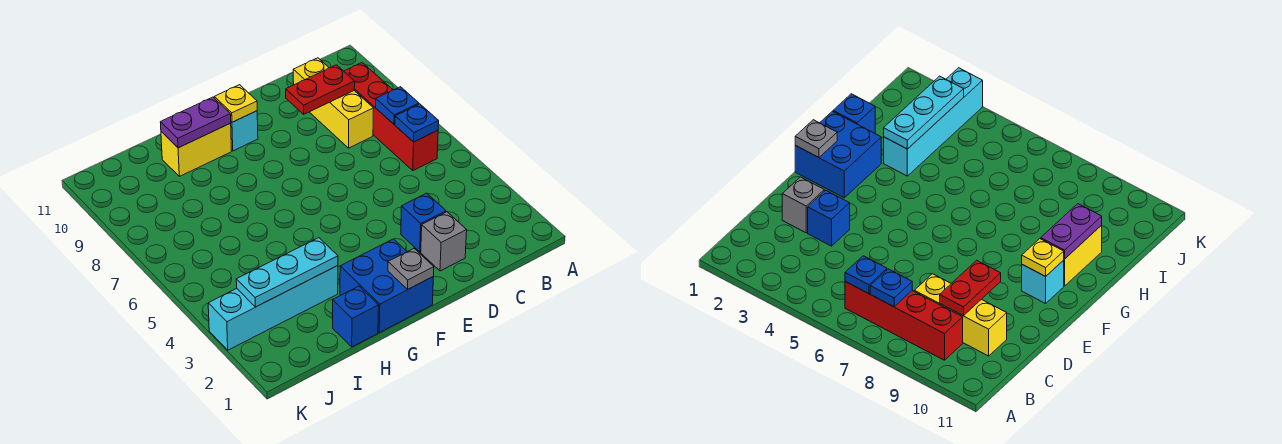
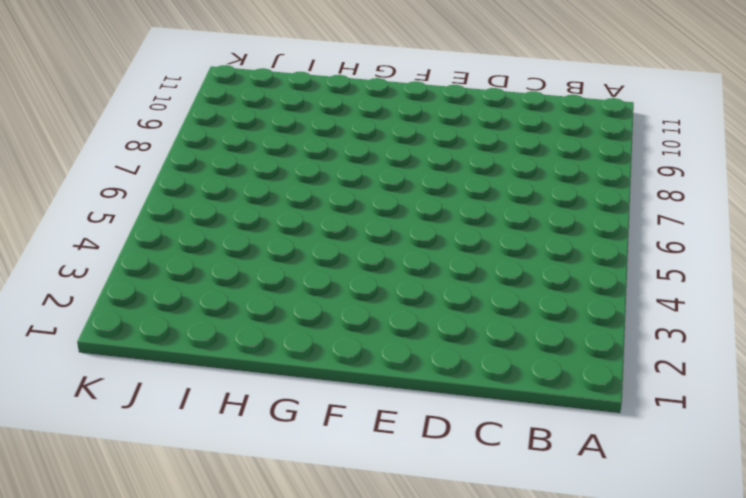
none -> red brick B6:B9 level 1
none -> yellow brick C8:C10 level 1
none -> grey brick D2 level 1

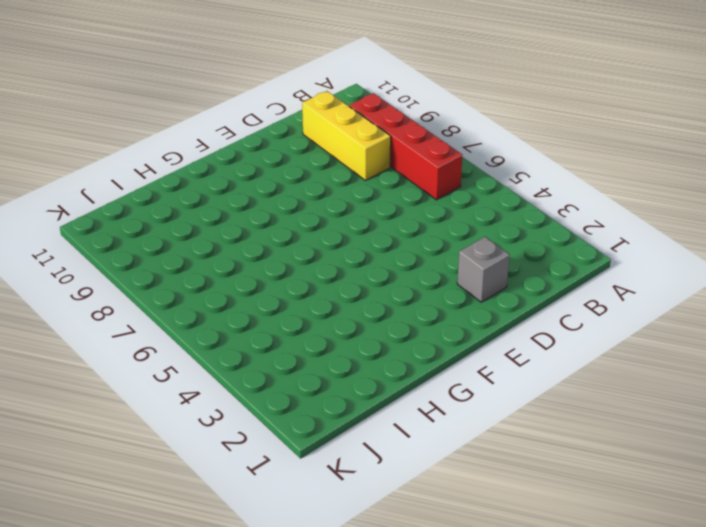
none -> blue brick D3 level 1
none -> blue brick F1:G2 level 1
none -> cyan brick F10 level 1

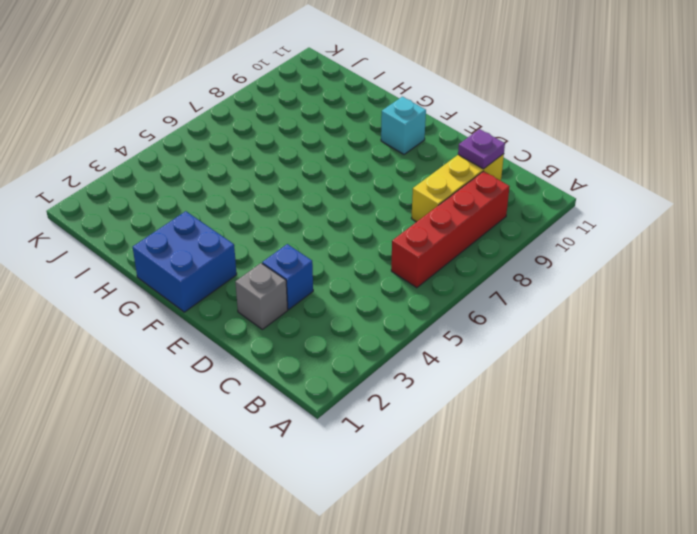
purple plate C10 level 2 -> none
none -> yellow brick G10:H10 level 1
none -> blue brick H1 level 1
none -> cyan brick H3:K3 level 1

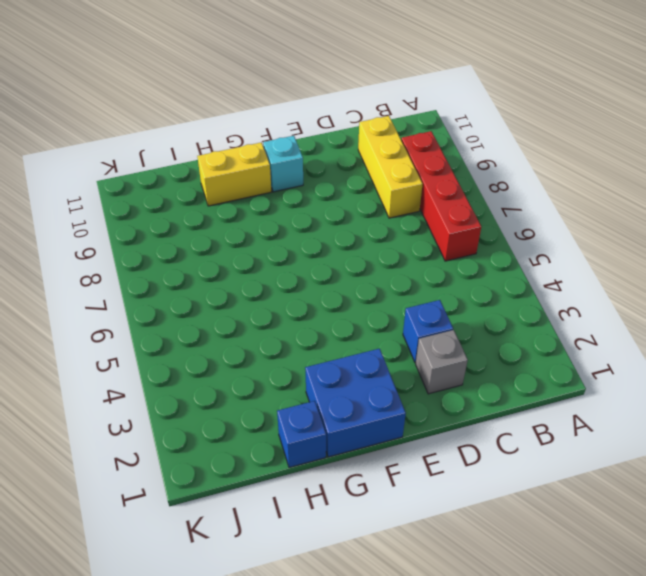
none -> cyan brick H3:K3 level 1
none -> blue plate B6 level 2
none -> blue plate B7 level 2

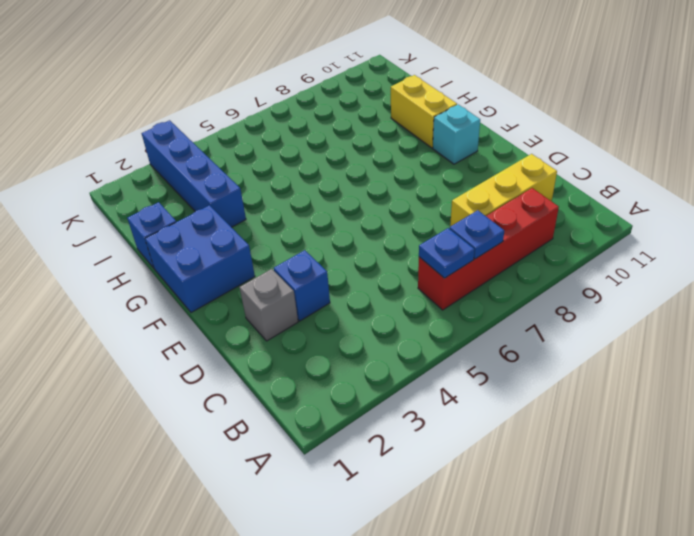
blue brick H3:K3 level 1 -> cyan brick H3:K3 level 1
none -> red plate C9:D9 level 2
none -> grey plate F1 level 2
none -> yellow plate F10 level 2

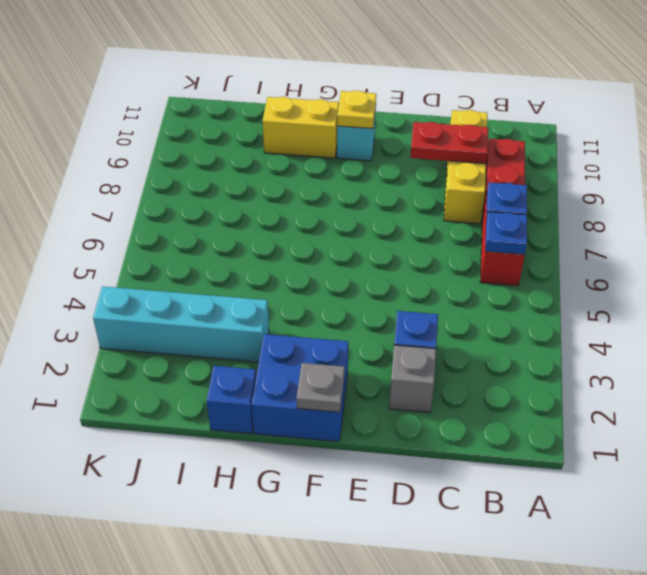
none -> purple plate G10:H10 level 2
none -> cyan plate H3:J3 level 2

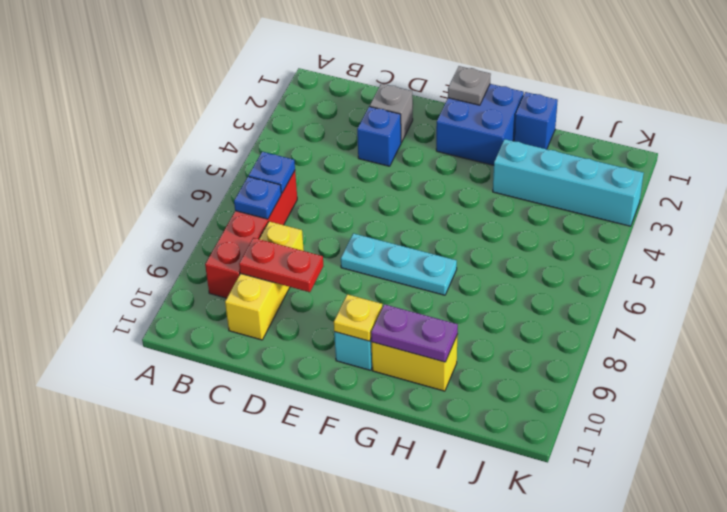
cyan plate E7:G7 level 1 -> cyan plate H3:J3 level 2

